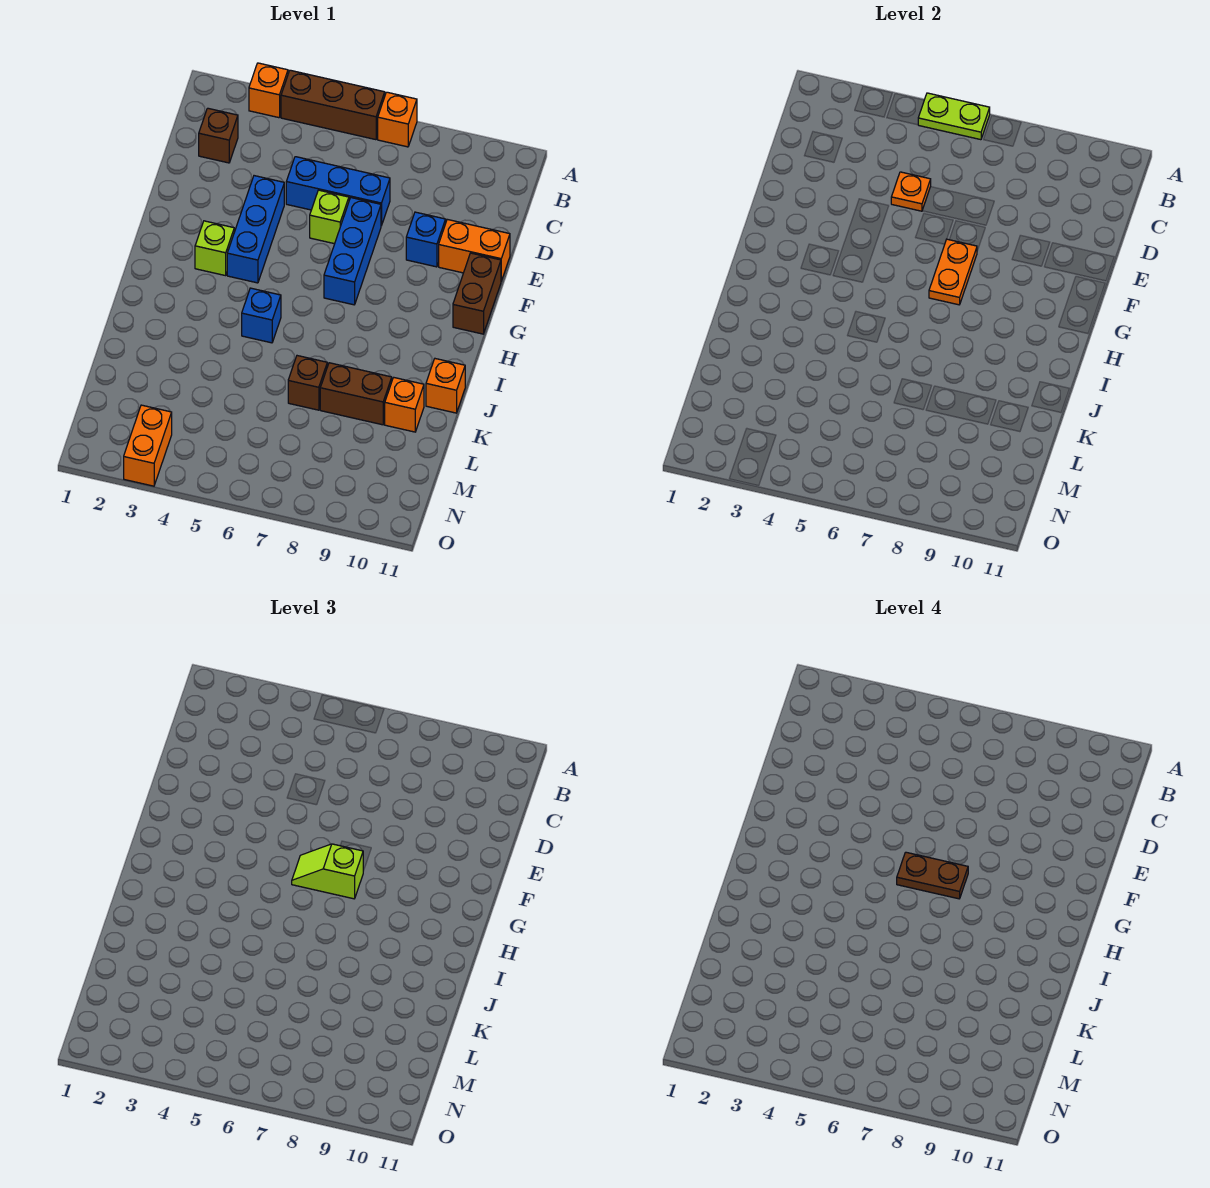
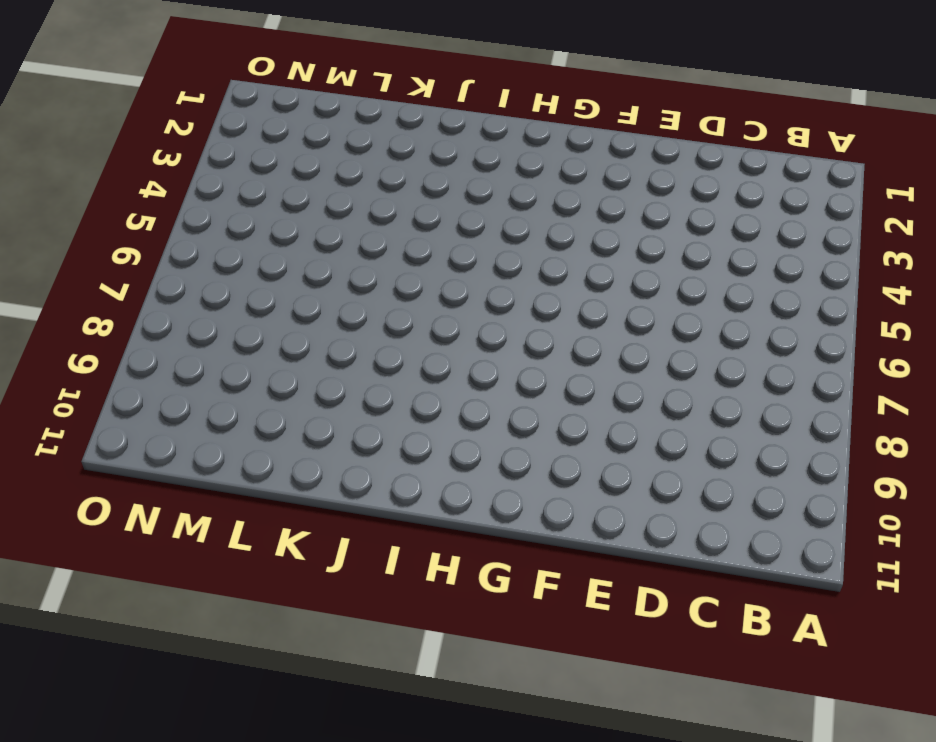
none -> orange brick A3 level 1
none -> brown brick A4:A6 level 1
none -> orange brick A7 level 1

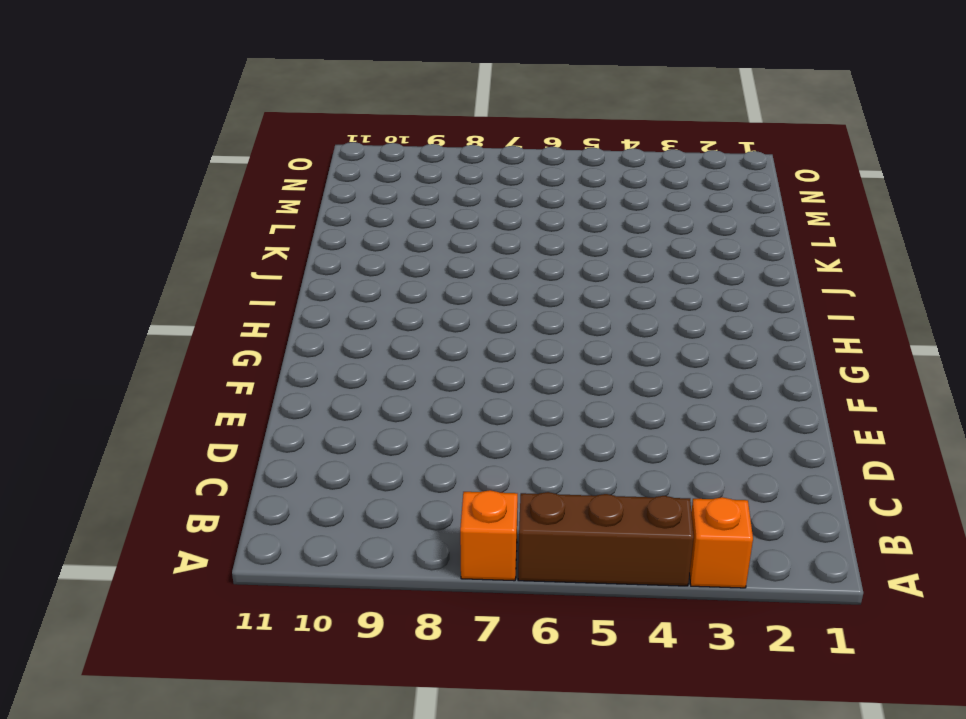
none -> brown brick C2 level 1
none -> blue brick D5:D7 level 1
none -> blue brick E4:G4 level 1

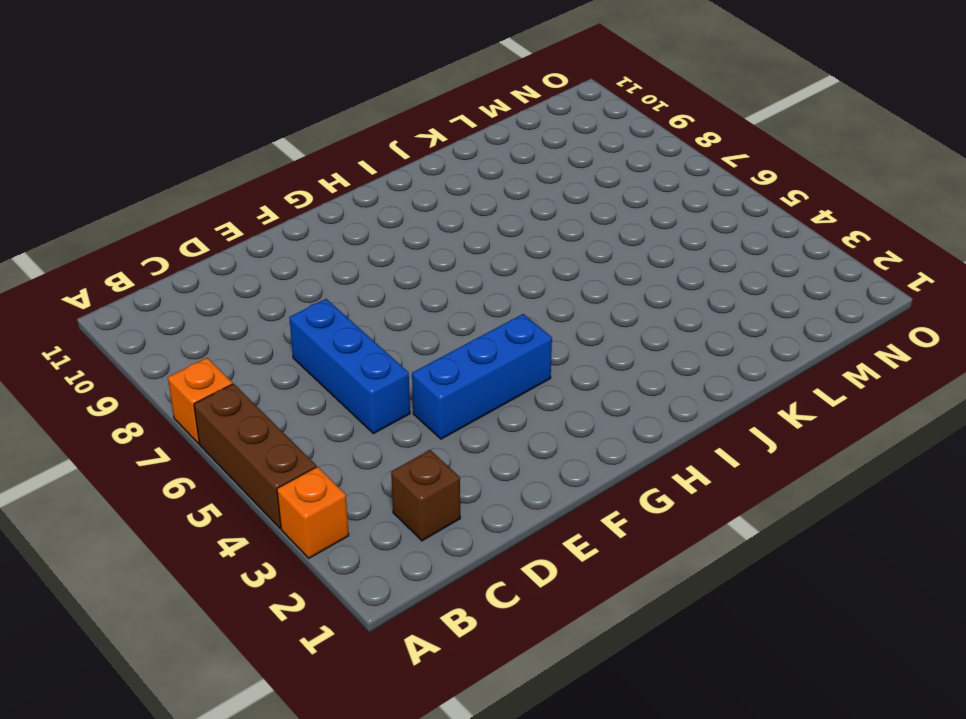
none -> lime brick E6 level 1
none -> blue brick E7:G7 level 1
none -> blue brick E9 level 1

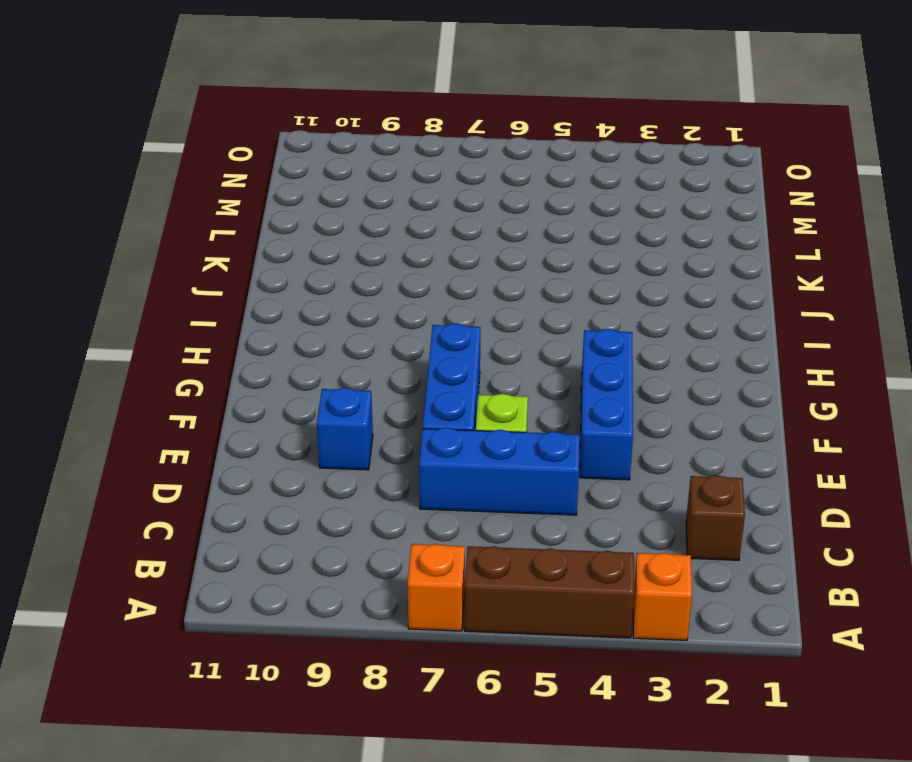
none -> orange brick E10:E11 level 1
none -> brown brick F11:G11 level 1
none -> lime brick G3 level 1

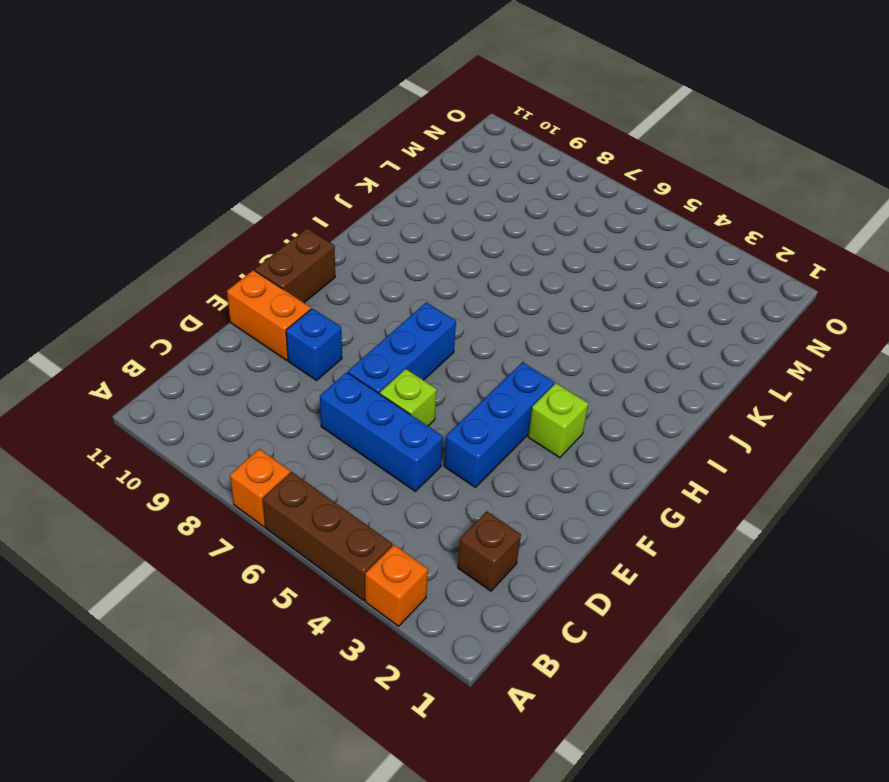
none -> blue brick I5 level 1
none -> orange brick J11 level 1
none -> brown brick K7 level 1

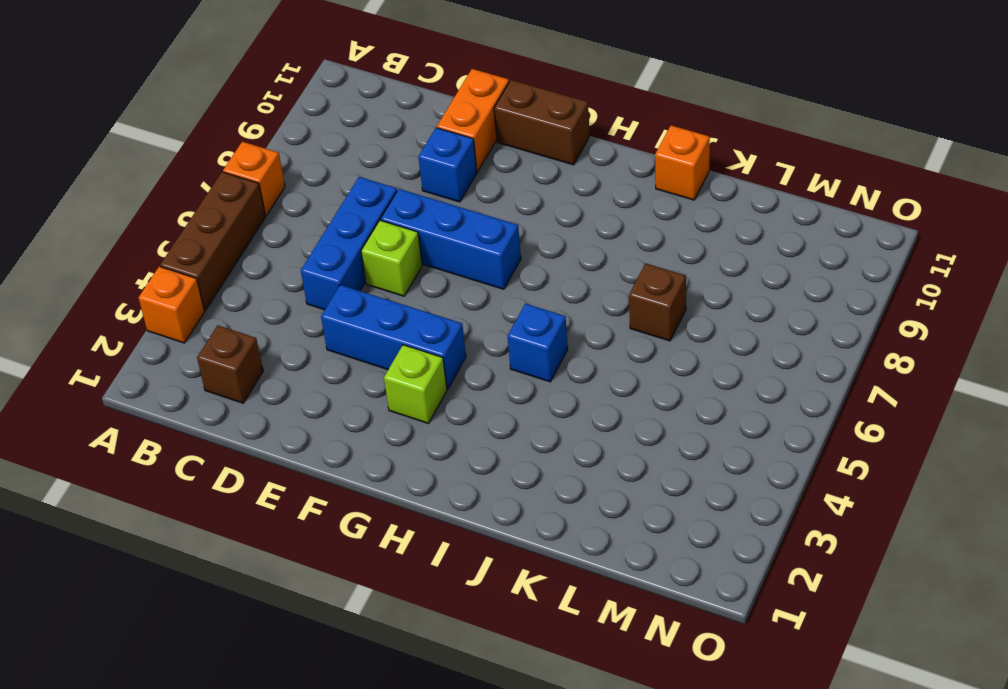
none -> brown brick K8:K9 level 1
none -> orange brick K10 level 1
none -> orange brick N3:O3 level 1

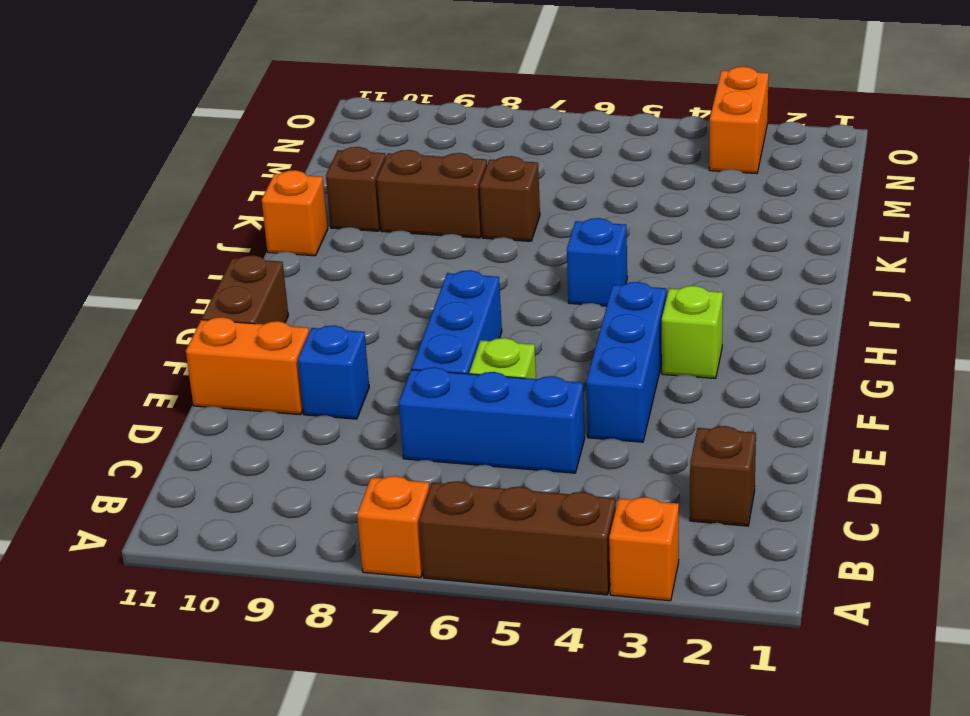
brown brick K10 level 1 -> orange brick K10 level 1
none -> lime plate A5:A6 level 2
none -> orange plate D5 level 2
none -> orange plate F7:G7 level 2

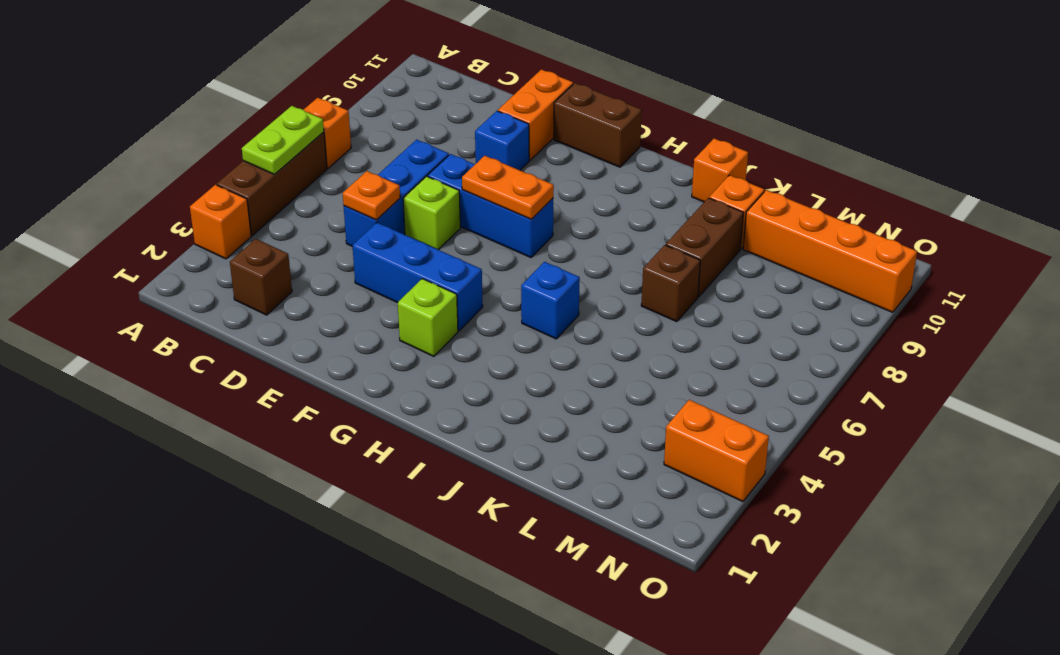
orange brick L10:O10 level 1 -> none
none -> lime slope G6:G7 level 3 top 7
none -> brown plate G6:G7 level 4

